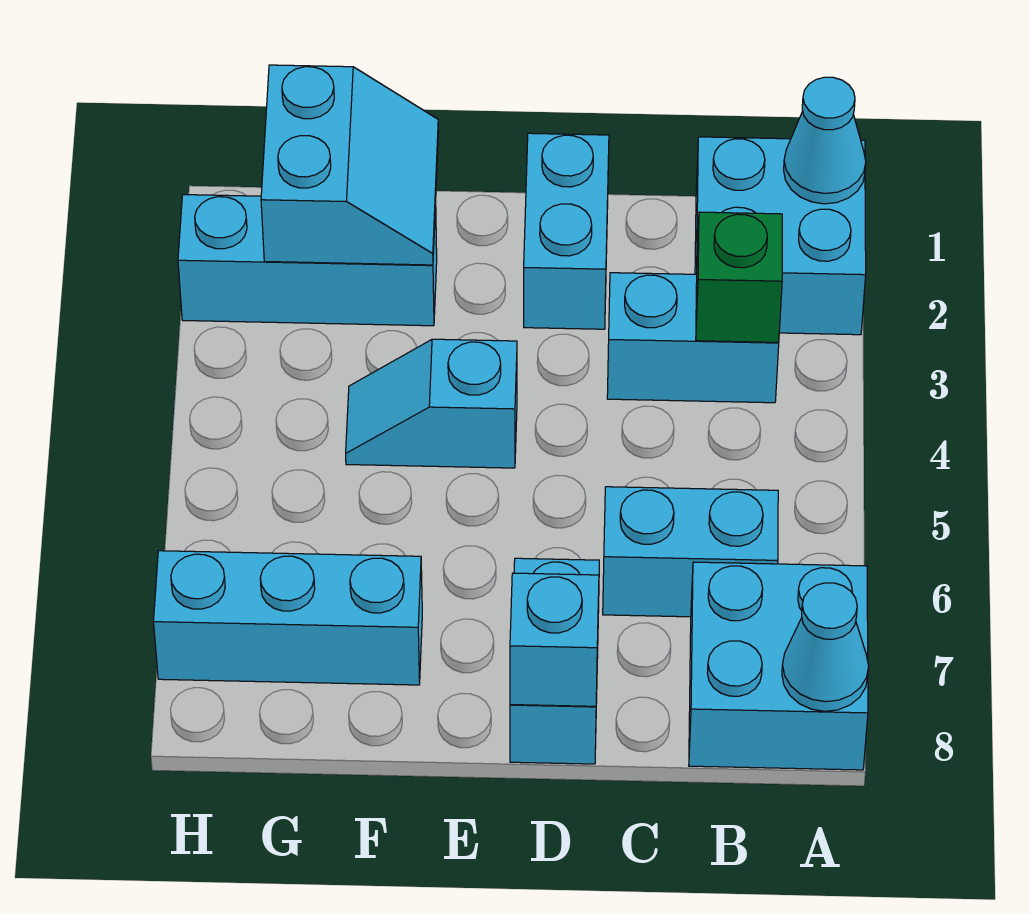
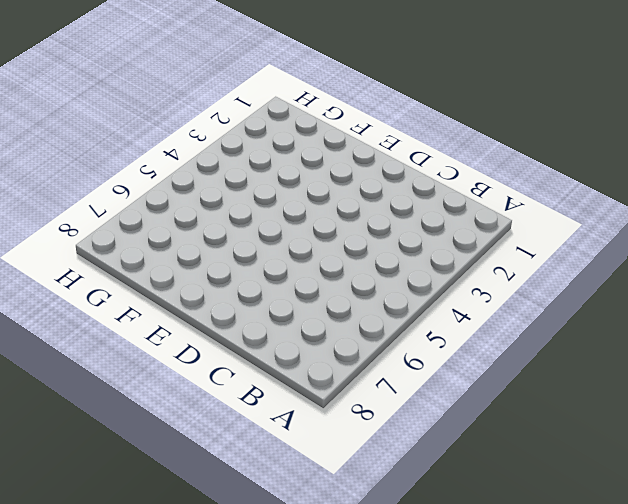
none -> cyan brick A1:B2 level 1
none -> cyan brick A7:B8 level 1
none -> cyan brick B3:C3 level 1

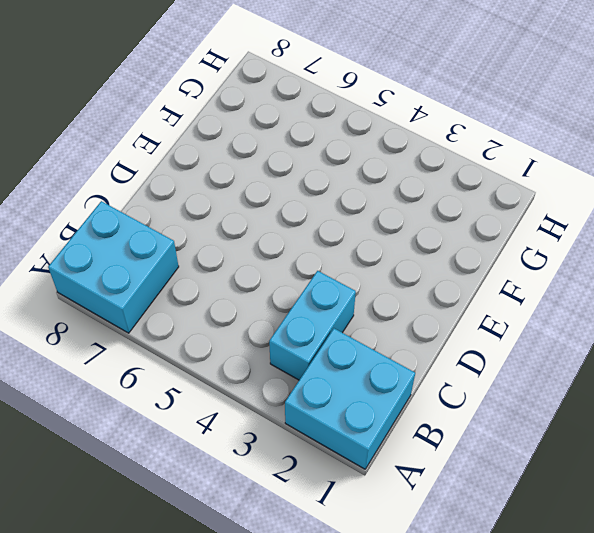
none -> cyan brick B6:C6 level 1
none -> cyan brick D1:D2 level 1
none -> cyan brick D7:D8 level 1

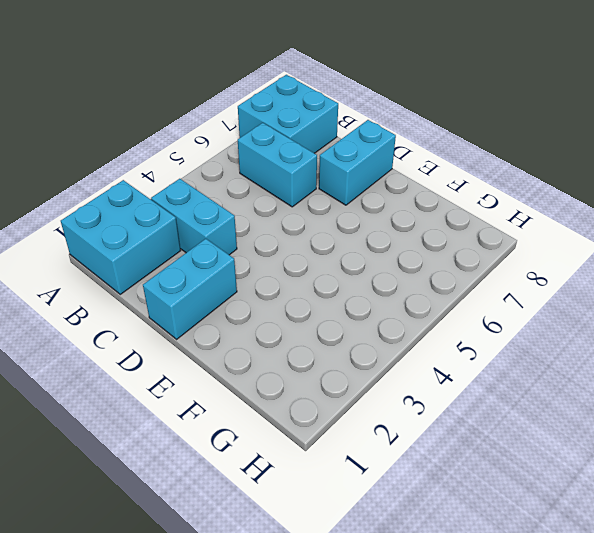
none -> cyan slope E4:F4 level 1 top E
none -> cyan brick F2:H2 level 1
none -> cyan brick F7:H7 level 1

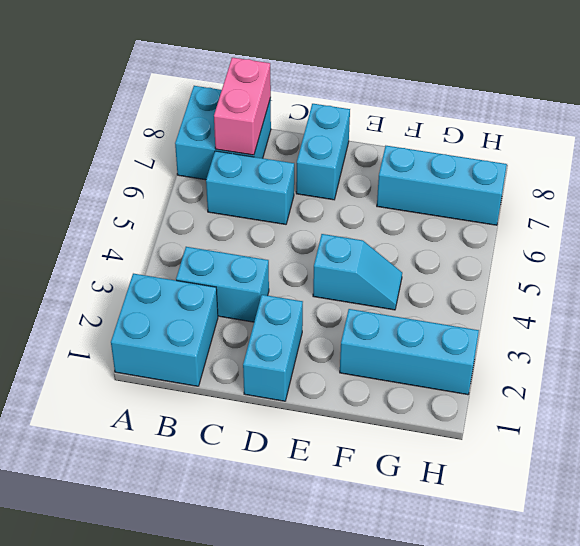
pink brick B7:B8 level 2 -> none
none -> cyan cone A1 level 2
none -> cyan cone A8 level 2
none -> green brick B3 level 2

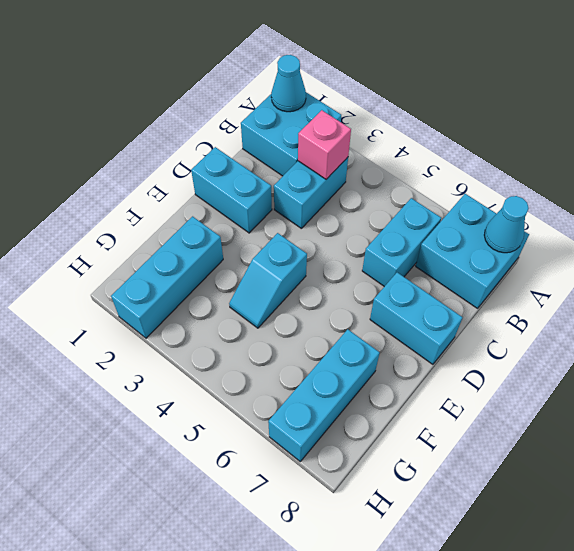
pink brick B3 level 2 -> green brick B3 level 2
none -> cyan brick D8 level 2
none -> cyan slope F1:G2 level 2 top G

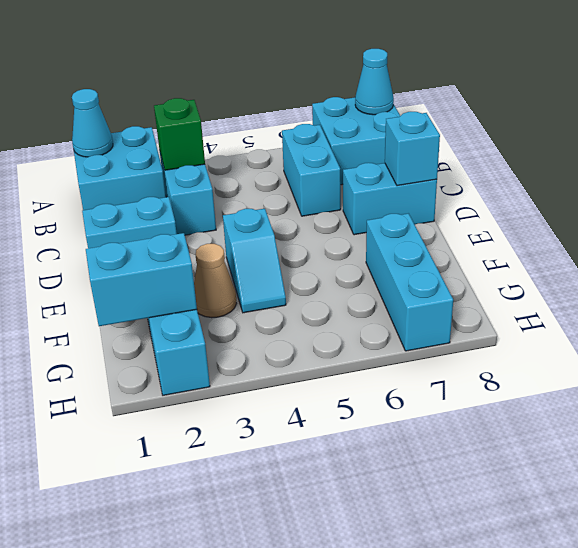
tan cone F3 level 1 -> none

